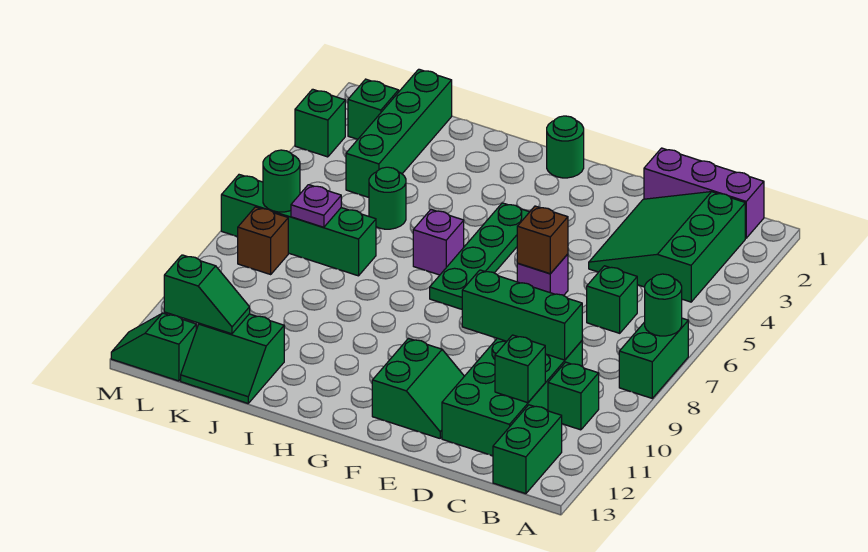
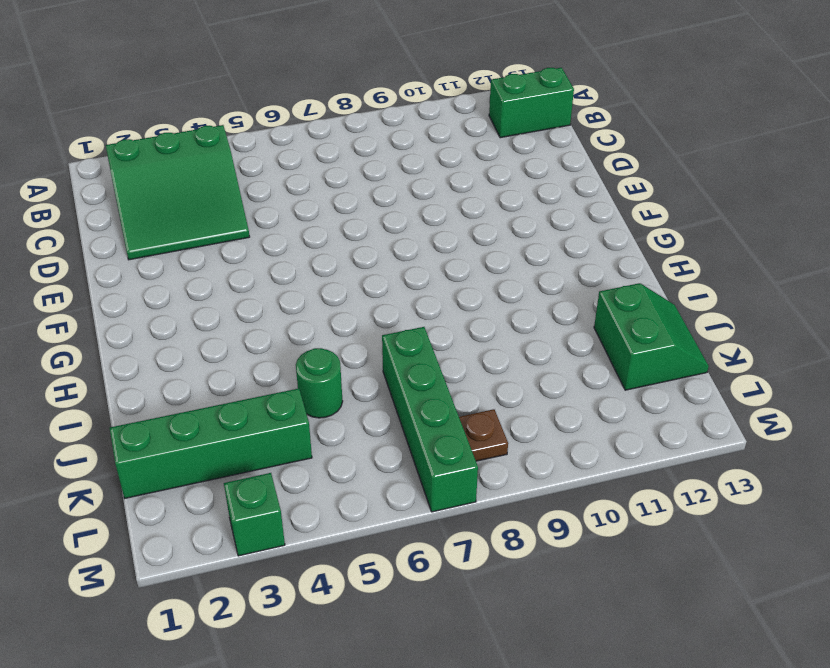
brown plate L8 level 1 -> brown brick L8 level 1
none -> green brick A7:A8 level 1
none -> purple brick B1:D1 level 1
none -> green brick B10 level 1

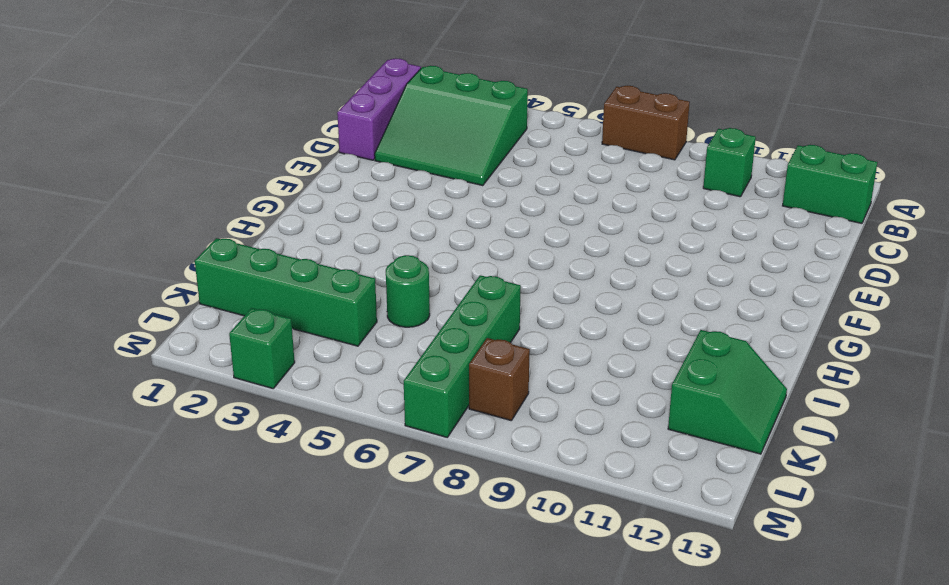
brown brick A7:A8 level 1 -> green brick A7:A8 level 1
none -> green brick C6 level 1
none -> green brick C9:D12 level 1
none -> purple brick E6 level 1

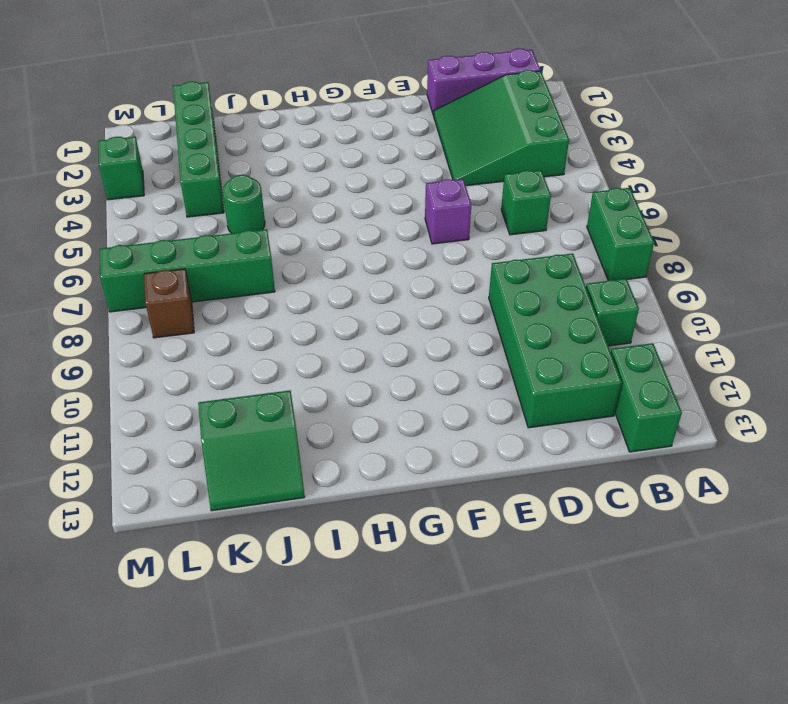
none -> green slope E11:F12 level 1 top F
none -> green round brick G1 level 1
none -> green plate G4:G7 level 1

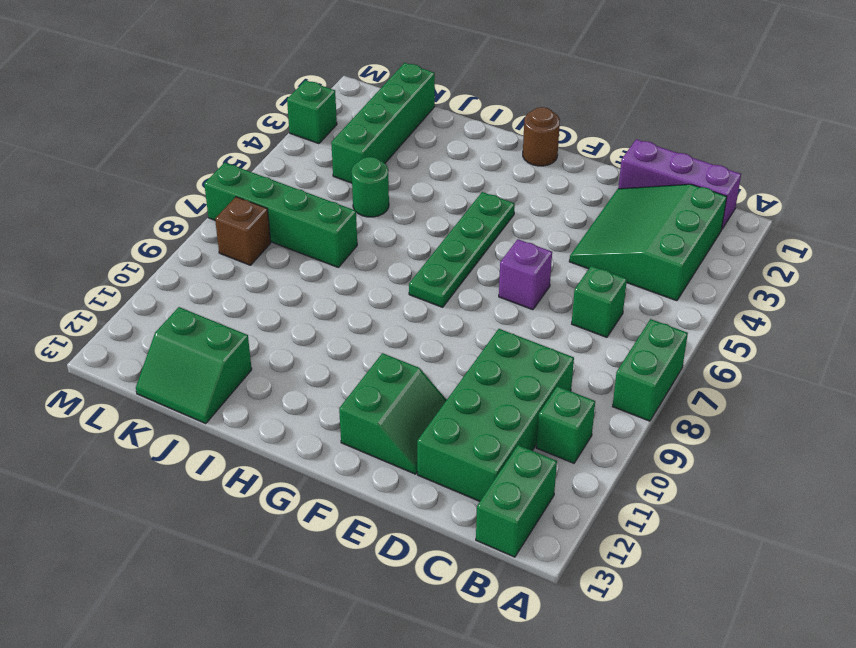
brown round brick G1 level 1 -> green round brick G1 level 1
none -> purple brick H6 level 1
none -> green brick L2 level 1
none -> green slope L13:M13 level 1 top L

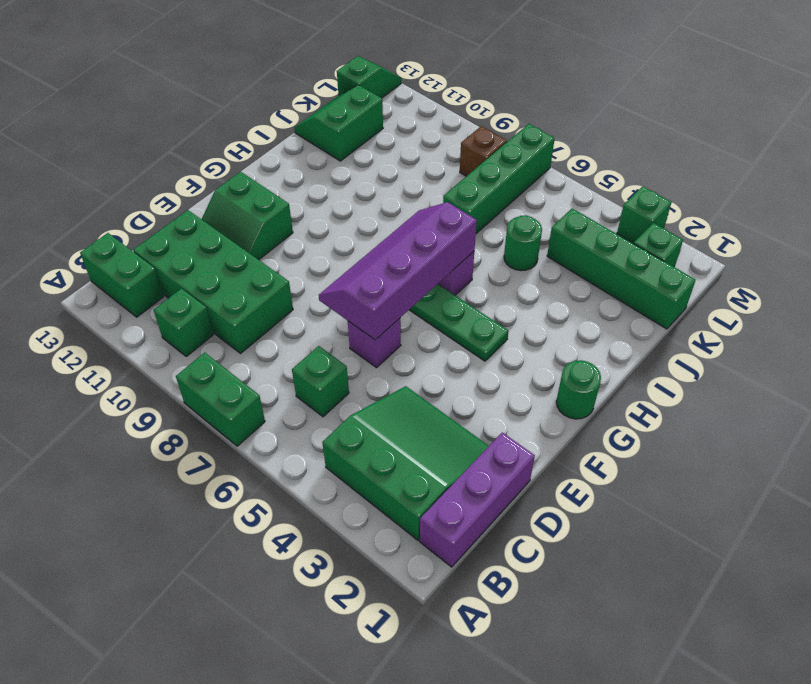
purple slope E6:H7 level 2 top 6 -> brown brick E6 level 2
none -> green round brick A7 level 2
none -> green brick C9:E9 level 2
none -> green brick C11 level 2

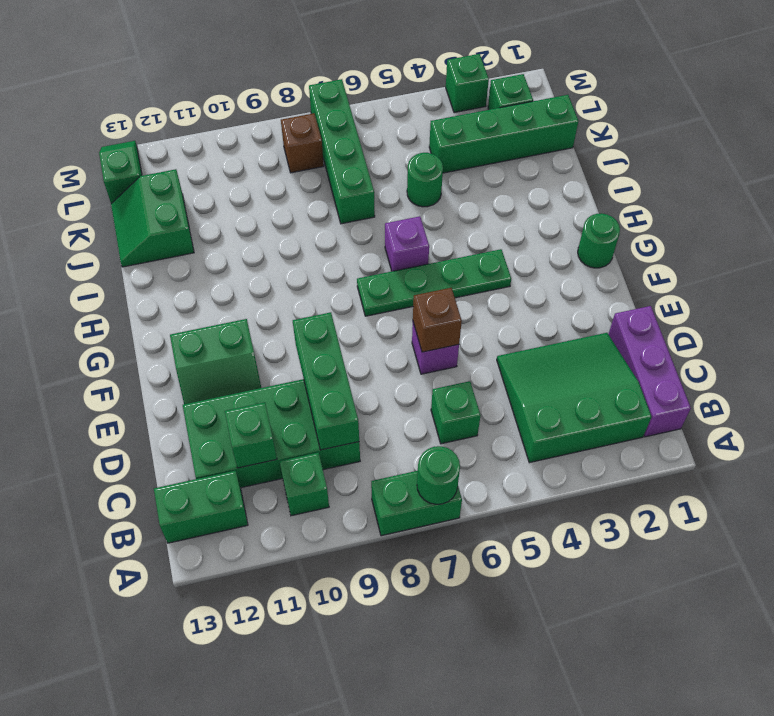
none -> purple plate K7 level 2
none -> green slope K12:L12 level 2 top L
none -> green round brick L7 level 2

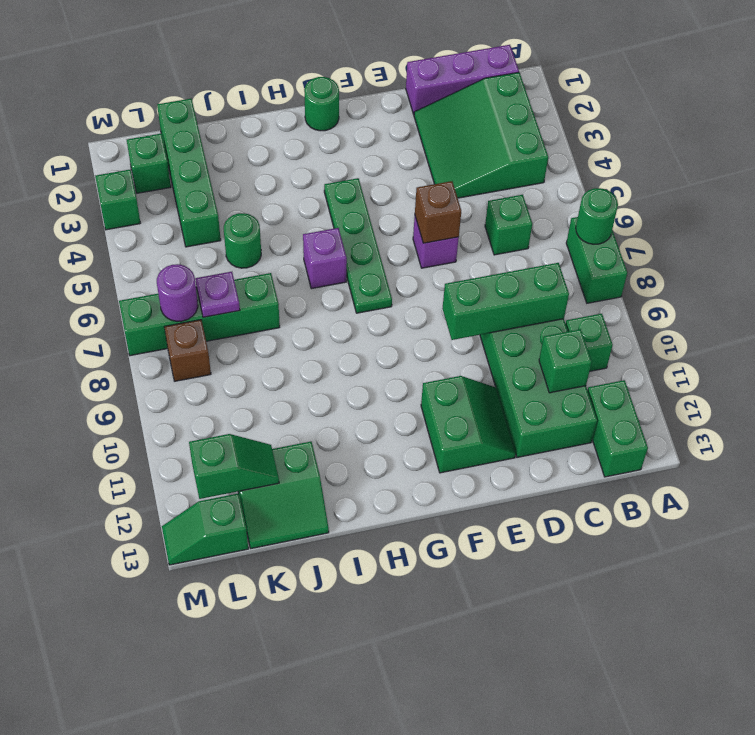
purple round brick L7 level 2 -> green round brick L7 level 2

